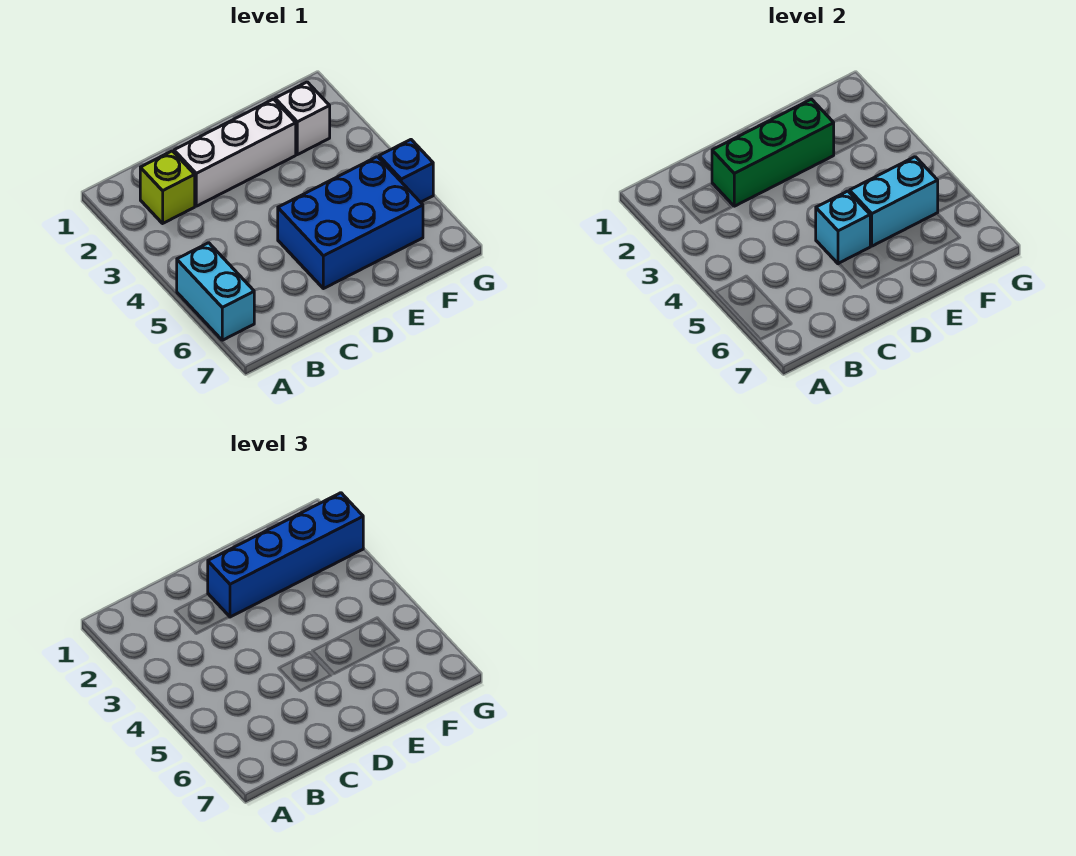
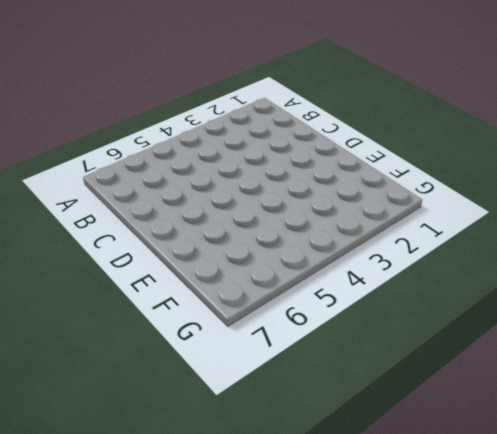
none -> cyan brick A5:A6 level 1
none -> lime brick B2 level 1

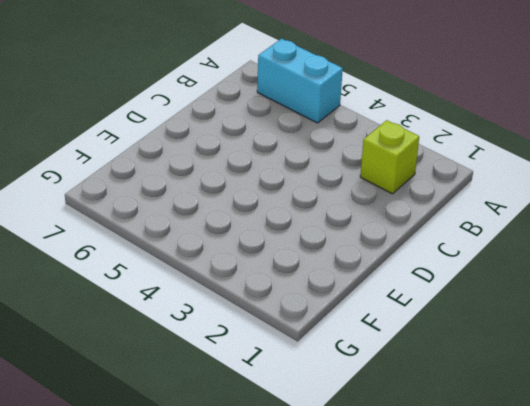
none -> white brick C2:E2 level 1
none -> blue brick D5:F6 level 1

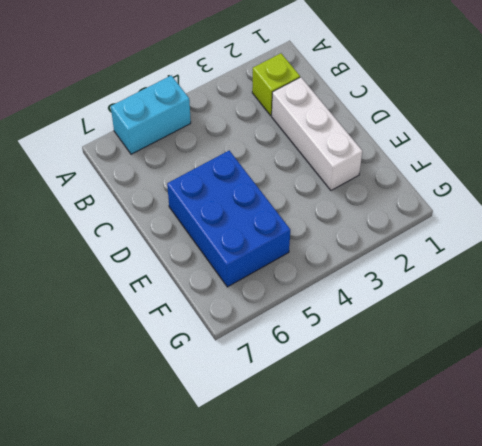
none -> white brick F2 level 1
none -> blue brick G5 level 1

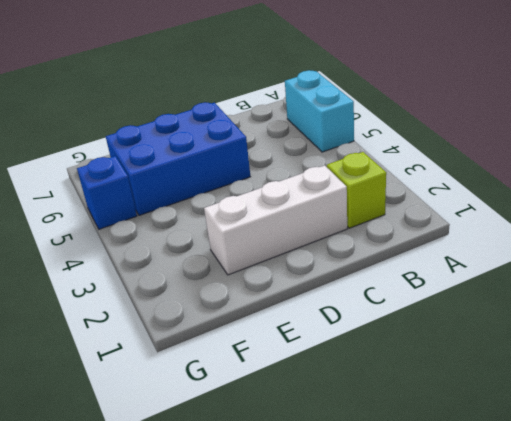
none -> white brick F2 level 1
none -> green brick C2:E2 level 2

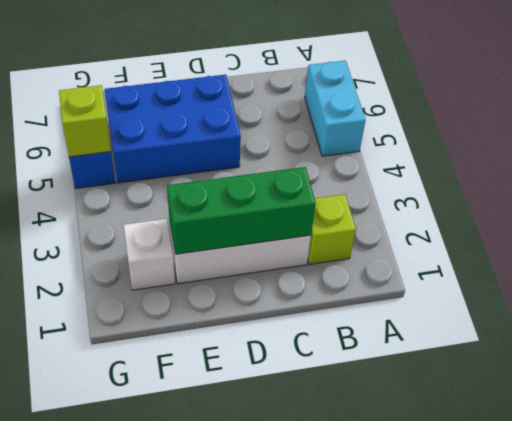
lime brick G5 level 2 -> none
none -> cyan brick D5 level 2
none -> cyan brick E5:F5 level 2

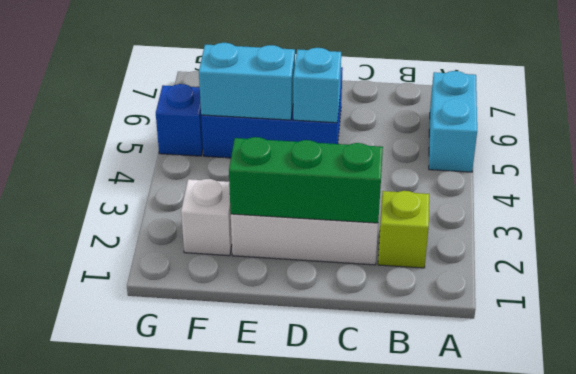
none -> blue brick D2:G2 level 3

